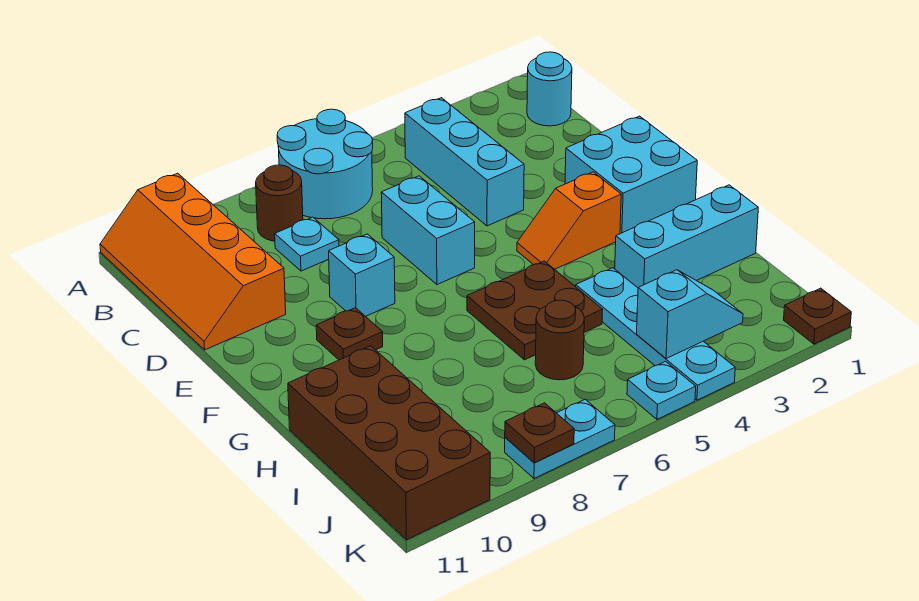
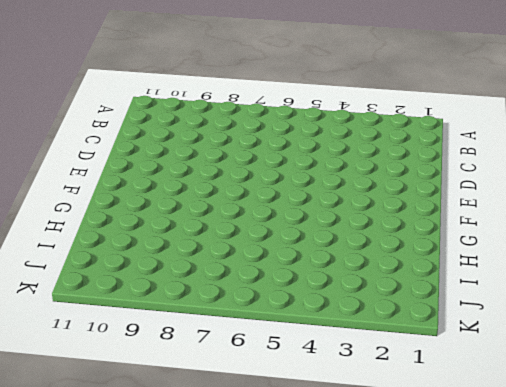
none -> cyan round brick A6:B7 level 1
none -> orange slope A10:D11 level 1 top 10
none -> cyan round brick B1 level 1

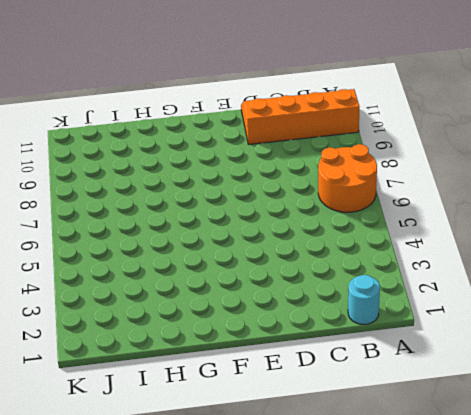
orange round brick A6:B7 level 1 -> cyan round brick A6:B7 level 1
none -> cyan brick B4:D4 level 1
none -> brown round brick B8 level 1
none -> cyan plate C8 level 1

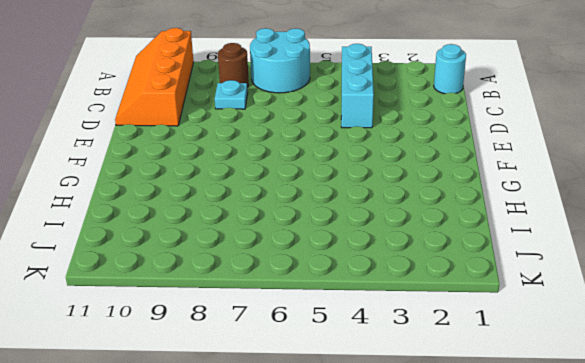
none -> cyan brick D6:E6 level 1
none -> cyan brick E1:F2 level 1
none -> cyan brick E8 level 1

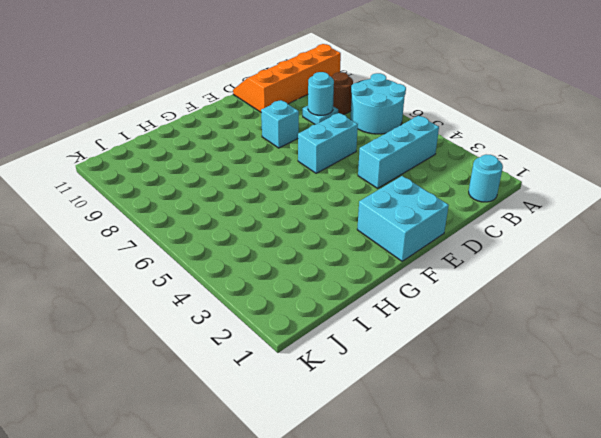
cyan round brick C8 level 2 -> none
none -> orange slope F3:F4 level 1 top 3
none -> brown plate F9 level 1
none -> brown plate G5:H6 level 1

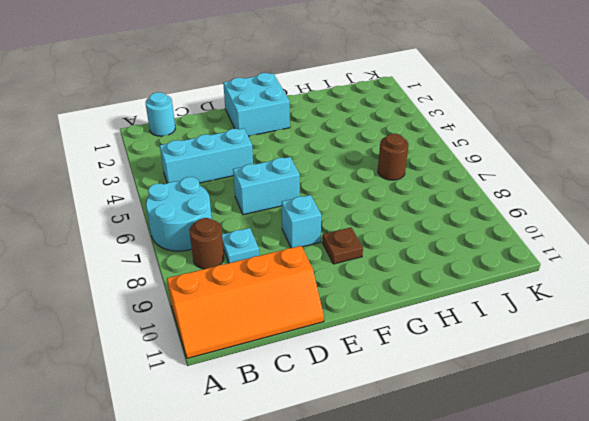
none -> orange slope F3:F4 level 1 top 3
none -> brown plate G5:H6 level 1
none -> cyan brick H1:H3 level 1

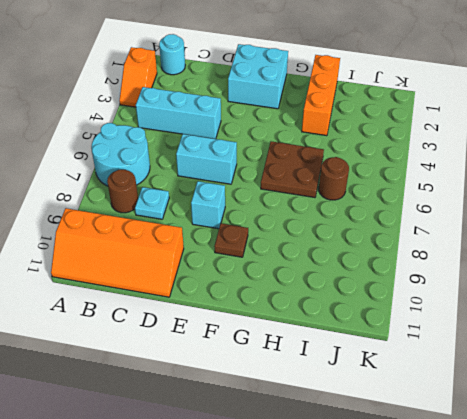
orange slope A2:A3 level 1 top 2 -> orange slope F3:F4 level 1 top 3
orange brick H1:H3 level 1 -> cyan brick H1:H3 level 1
none -> cyan plate H4:K4 level 1
none -> brown brick H10:K11 level 1
none -> brown plate K1 level 1

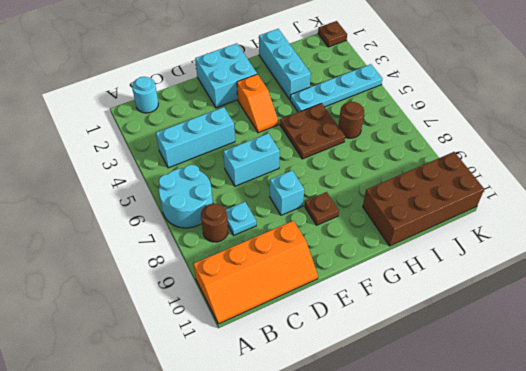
none -> cyan plate K5 level 1
none -> cyan plate K7:K8 level 1
none -> cyan slope J3:J4 level 2 top 4

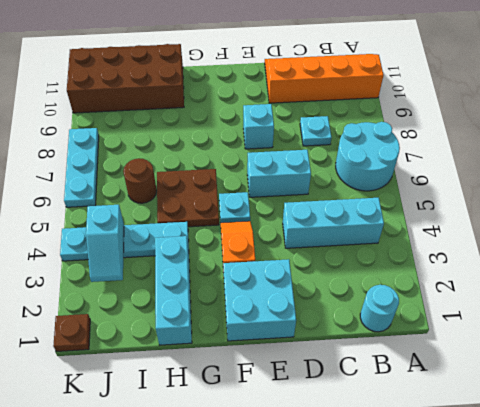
cyan plate F5 level 1 -> cyan plate K5 level 1
cyan plate K6:K8 level 1 -> cyan plate K7:K8 level 1
none -> brown round brick B8 level 1
none -> brown plate F9 level 1
none -> brown plate K8 level 2

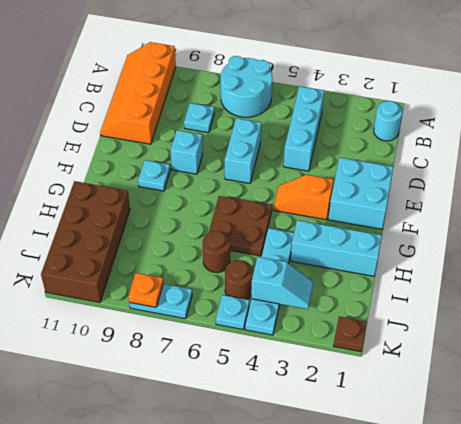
cyan plate F9 level 1 -> brown plate F9 level 1
brown round brick J5 level 1 -> brown round brick B8 level 1
orange plate K8 level 2 -> brown plate K8 level 2

